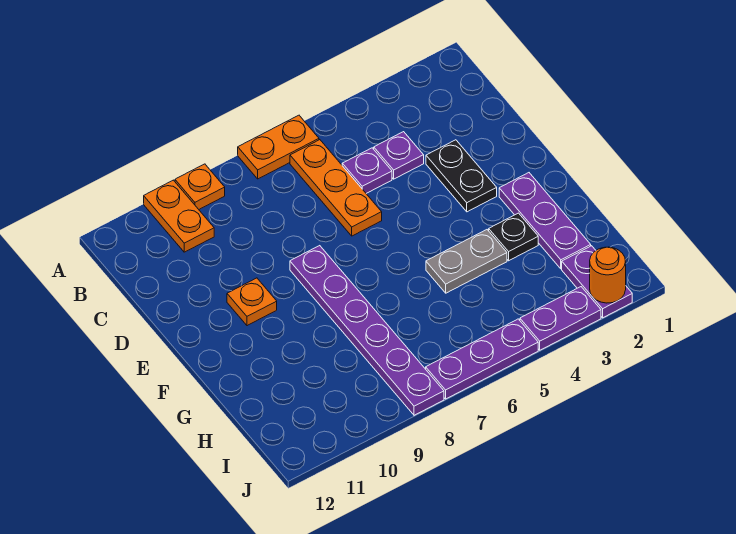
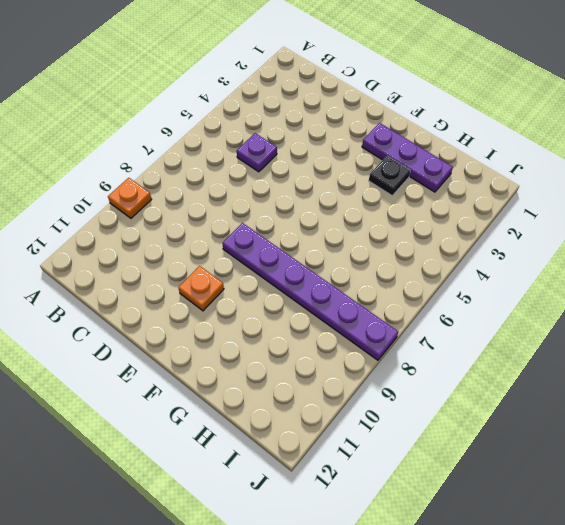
none -> orange plate A6:A7 level 1
none -> orange plate A10:B10 level 1
none -> orange plate B6:D6 level 1

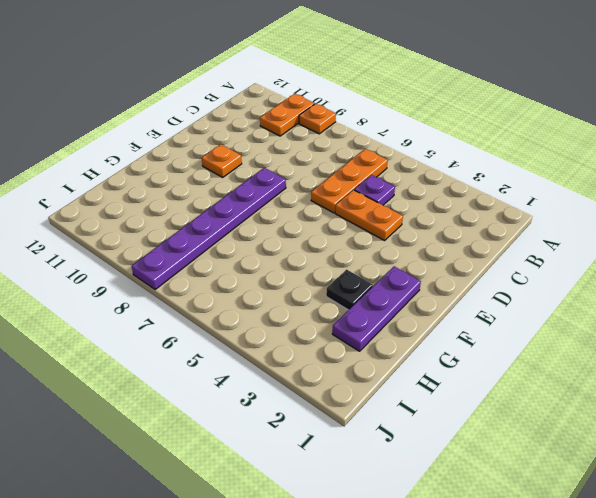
orange plate D4:D5 level 1 -> orange plate A6:A7 level 1
none -> purple plate C4 level 1
none -> black plate D3:E3 level 1
none -> grey plate G4:G5 level 1

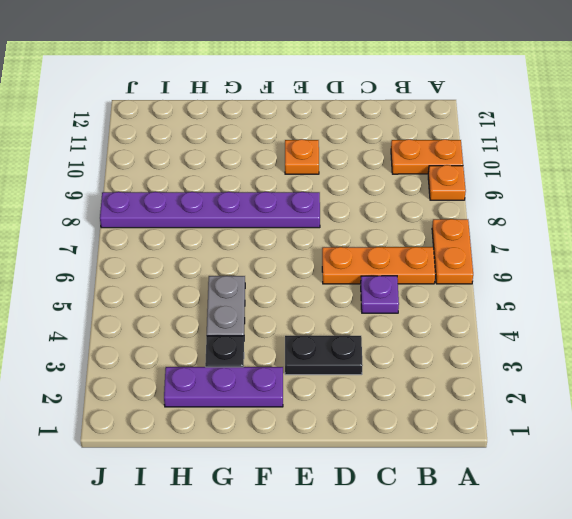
none -> purple plate C4 level 1
none -> purple plate I2:J2 level 1
none -> purple plate J3:J4 level 1

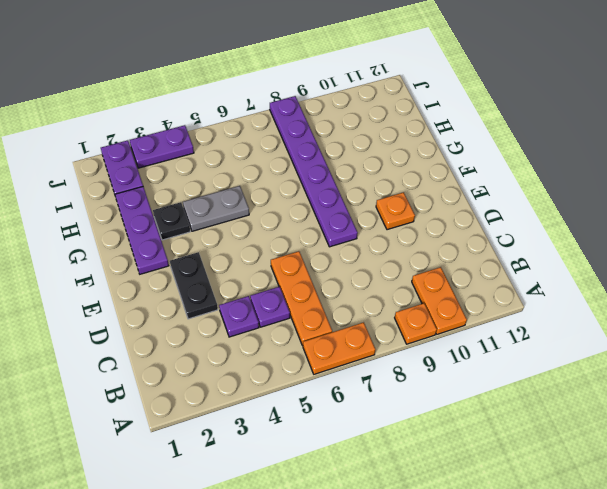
none -> purple plate J5:J7 level 1
none -> orange round brick J2 level 2

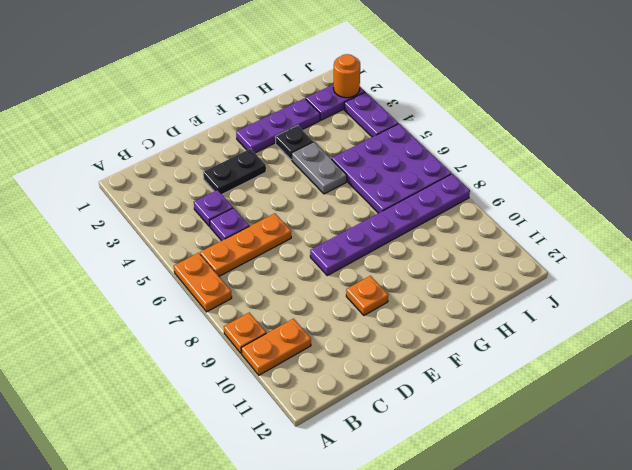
purple plate H5:J7 level 1 -> purple plate J5:J7 level 1

